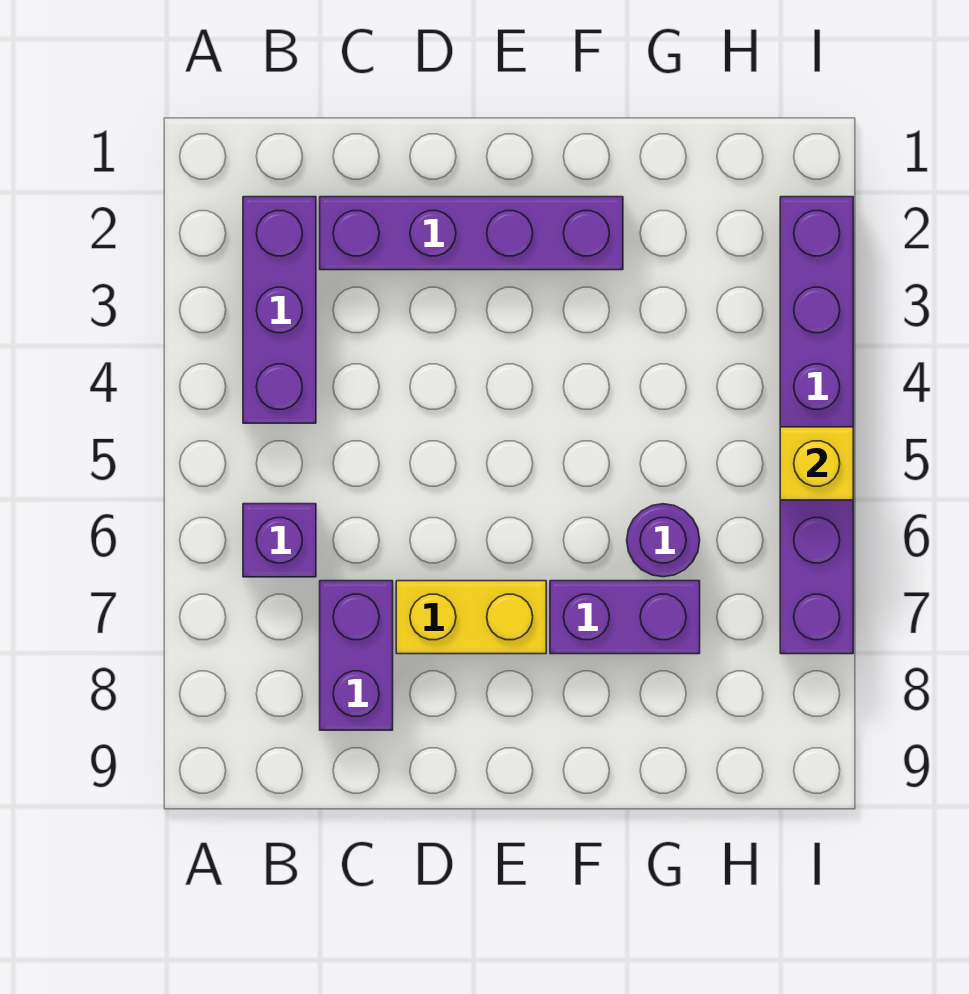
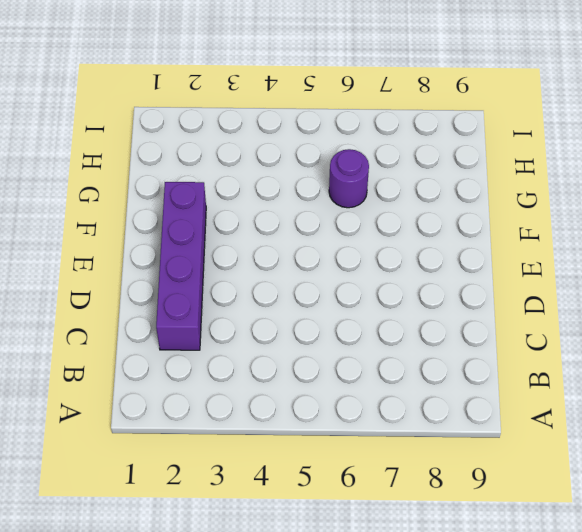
none -> purple brick B2:B4 level 1
none -> purple brick B6 level 1

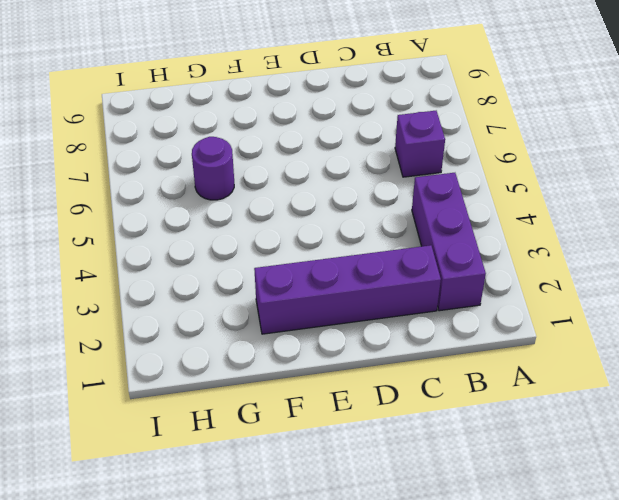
none -> purple brick C7:C8 level 1
none -> yellow brick D7:E7 level 1

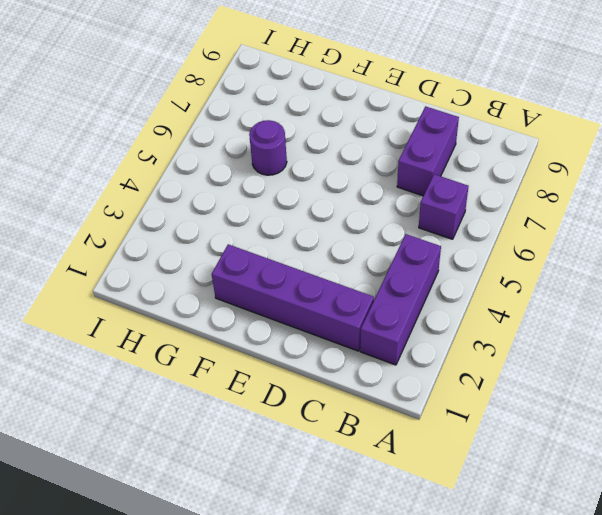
none -> yellow brick D7:E7 level 1
none -> purple brick F7:G7 level 1

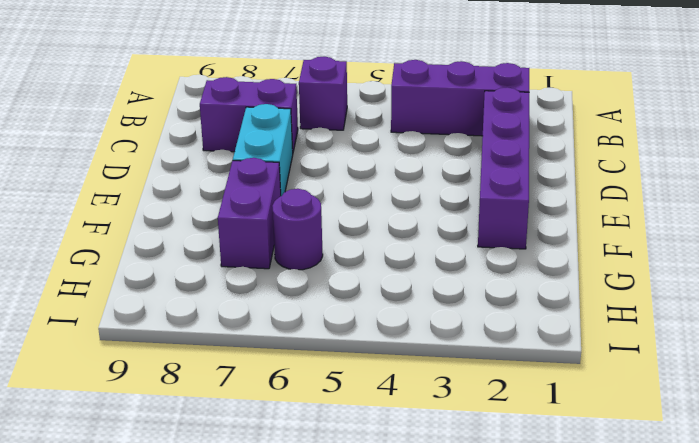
cyan brick D7:E7 level 1 -> yellow brick D7:E7 level 1
none -> purple brick I2:I7 level 1
none -> yellow brick I5 level 2

